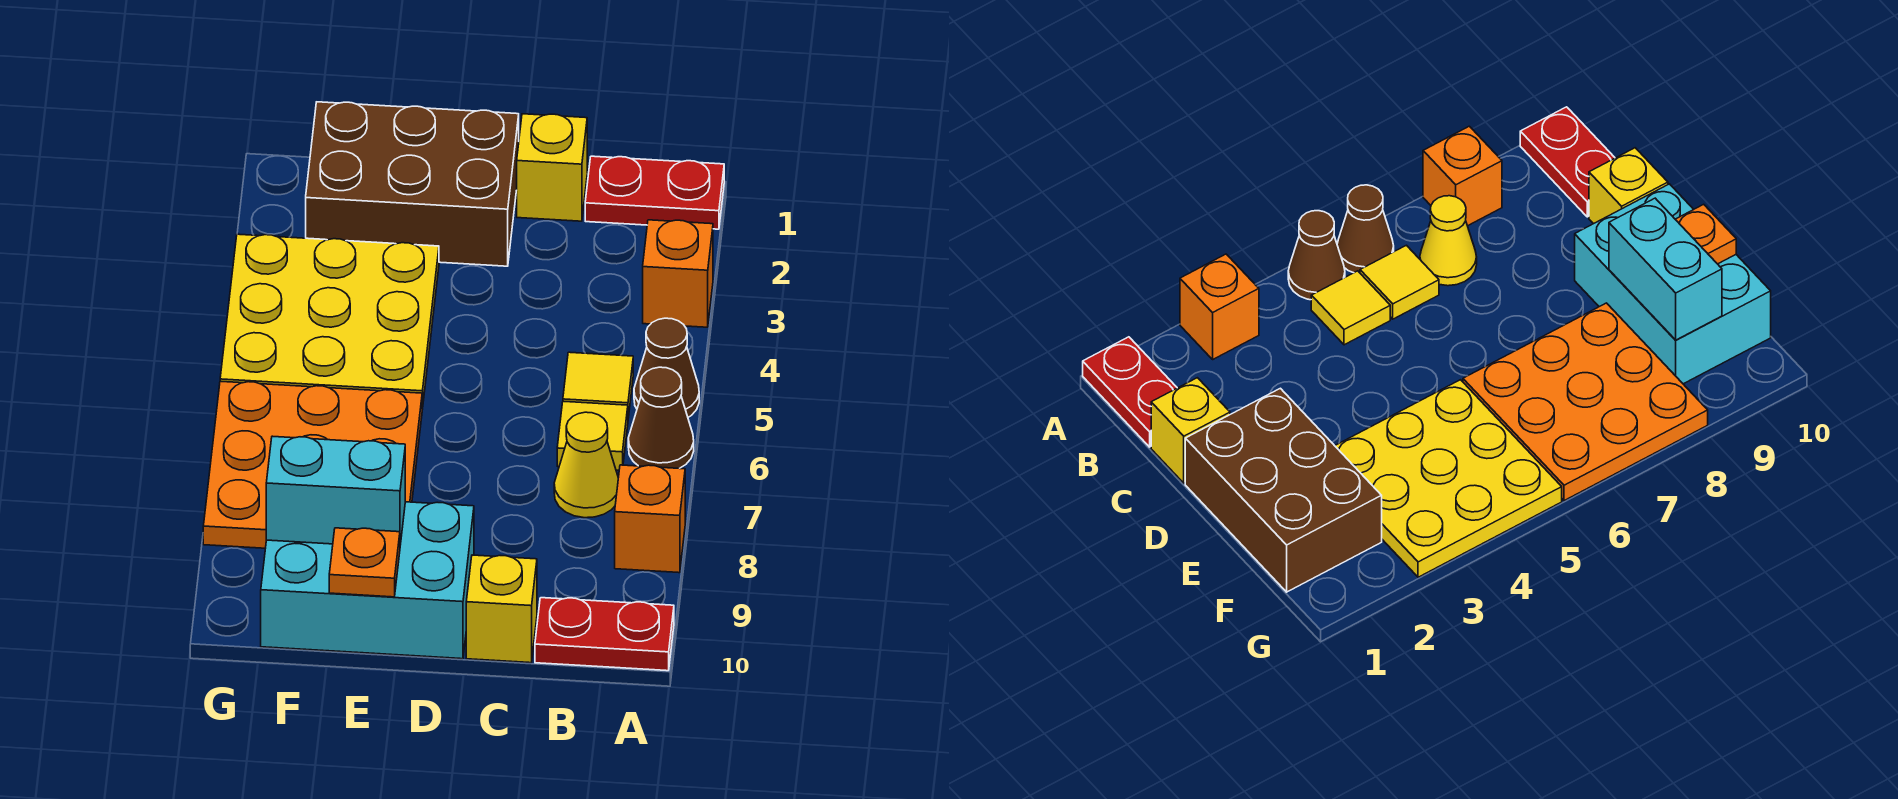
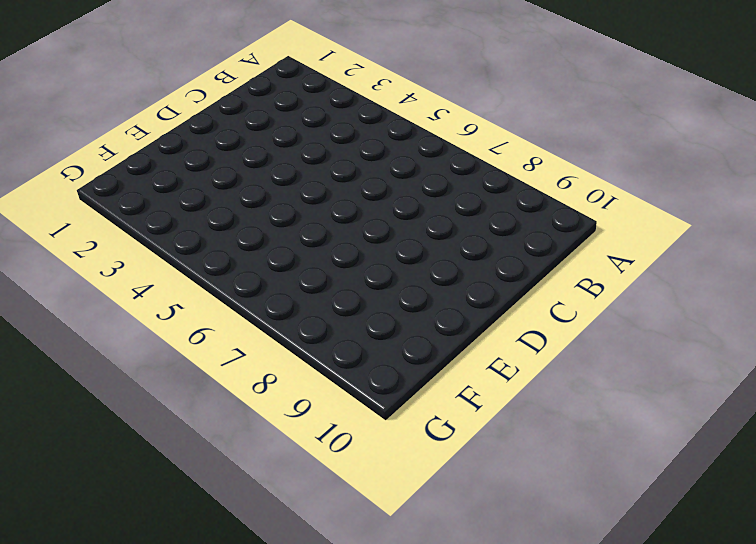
none -> red plate A1:B1 level 1
none -> orange brick A3 level 1
none -> brown cone A5 level 1

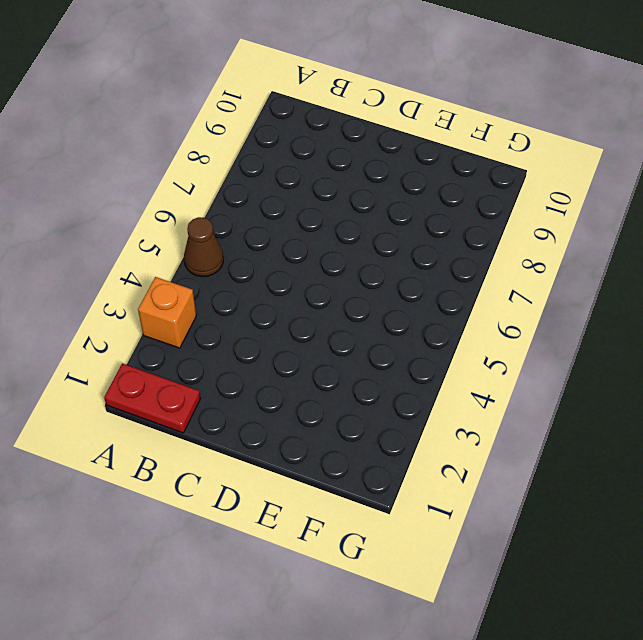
none -> brown cone A6 level 1
none -> orange brick A8 level 1
none -> red plate A10:B10 level 1

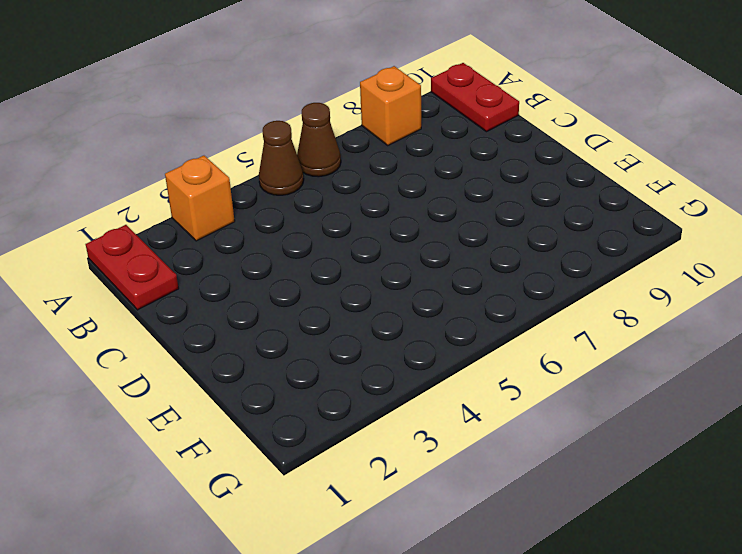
none -> yellow tile B5 level 1
none -> yellow tile B6 level 1
none -> yellow cone B7 level 1

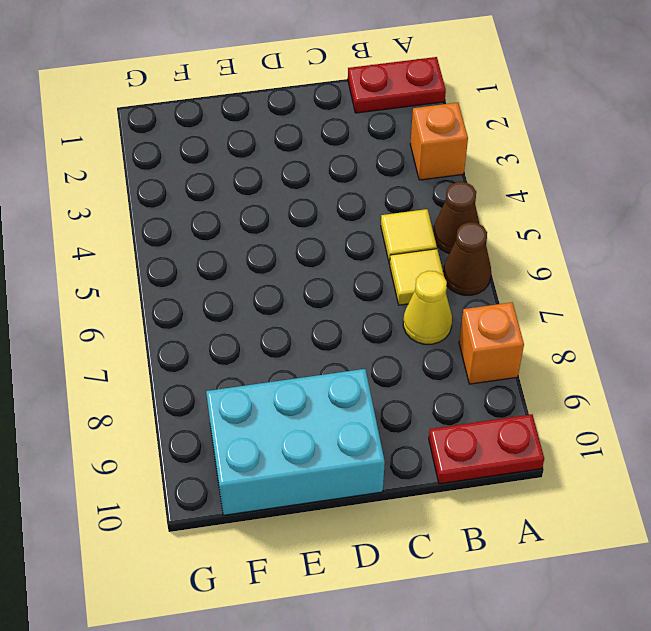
none -> yellow brick C1 level 1
none -> yellow brick C10 level 1
none -> brown brick D1:F2 level 1

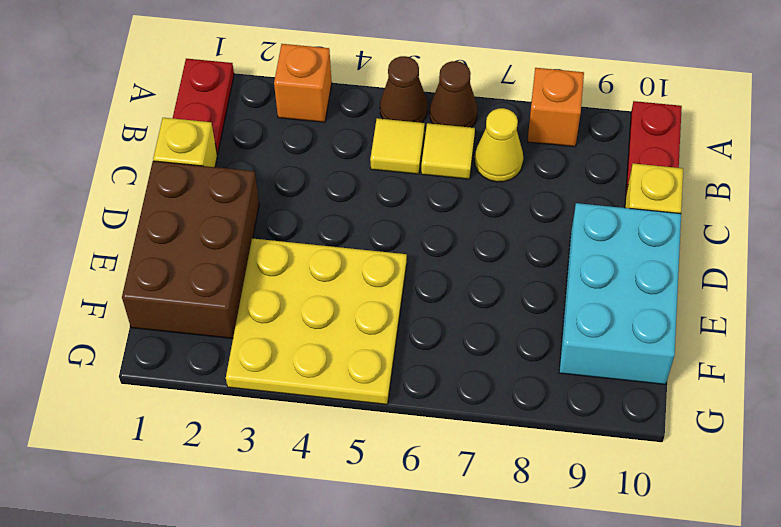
none -> orange plate E6:G8 level 1
none -> cyan brick E9:F9 level 2
none -> orange plate E10 level 2

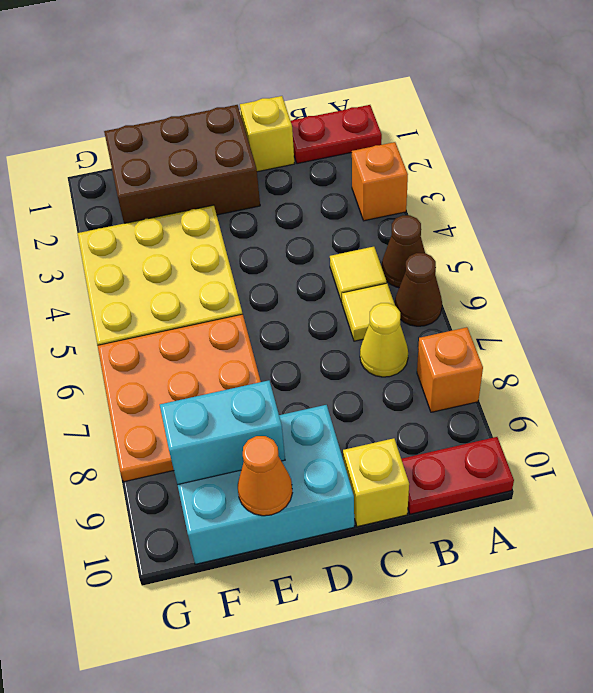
orange cone E10 level 2 -> orange plate E10 level 2

